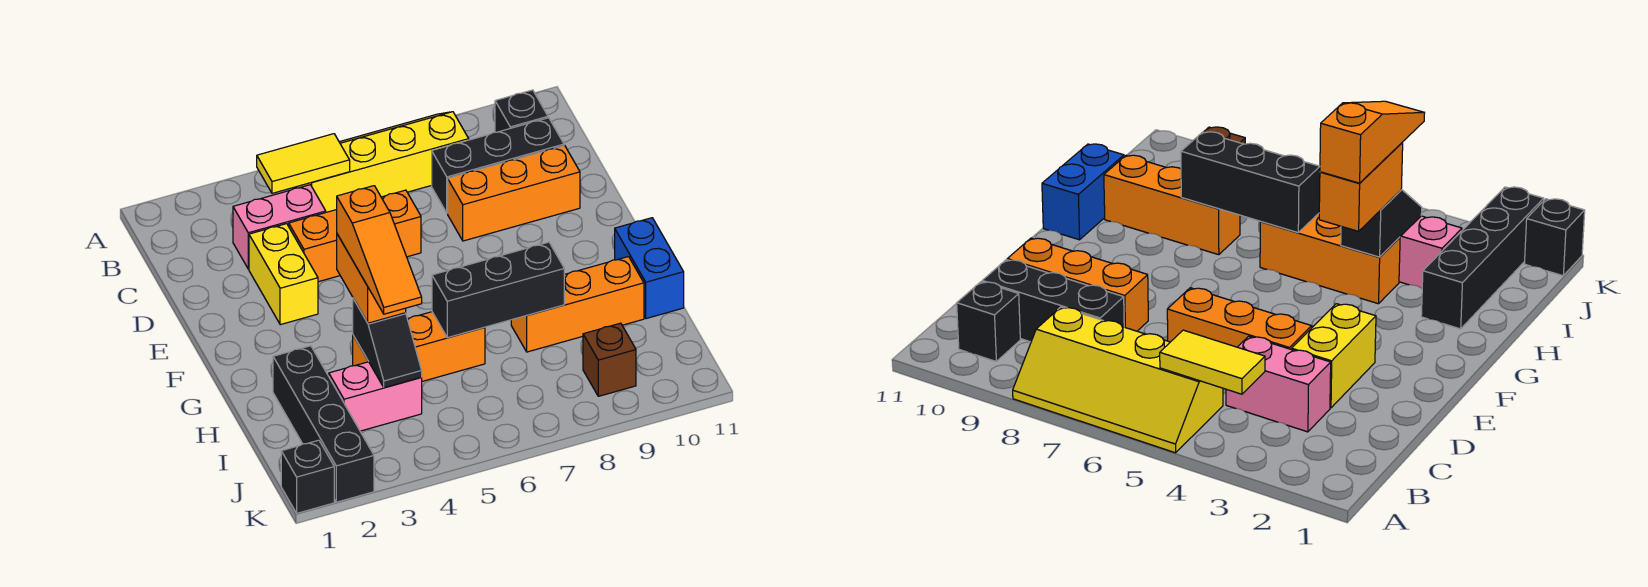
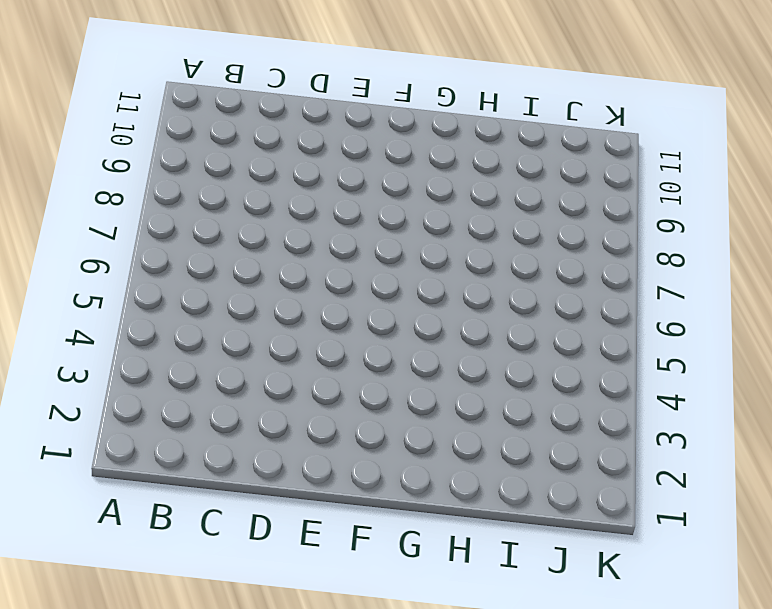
none -> yellow slope A5:B8 level 1 top B
none -> black brick B10 level 1
none -> pink brick C3:C4 level 1

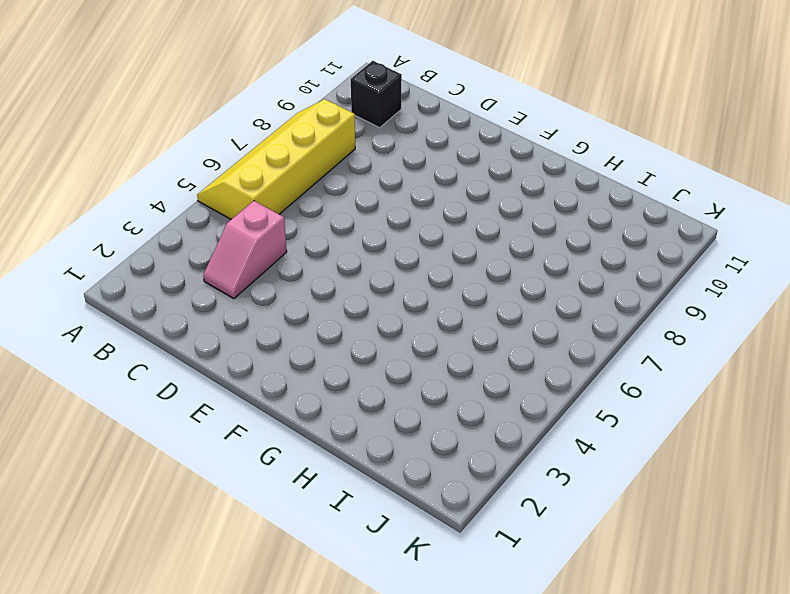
pink slope C3:C4 level 1 top 4 -> pink brick C3:C4 level 1
none -> black brick C8:C10 level 1
none -> yellow brick D3:E3 level 1
none -> orange brick D4:D6 level 1

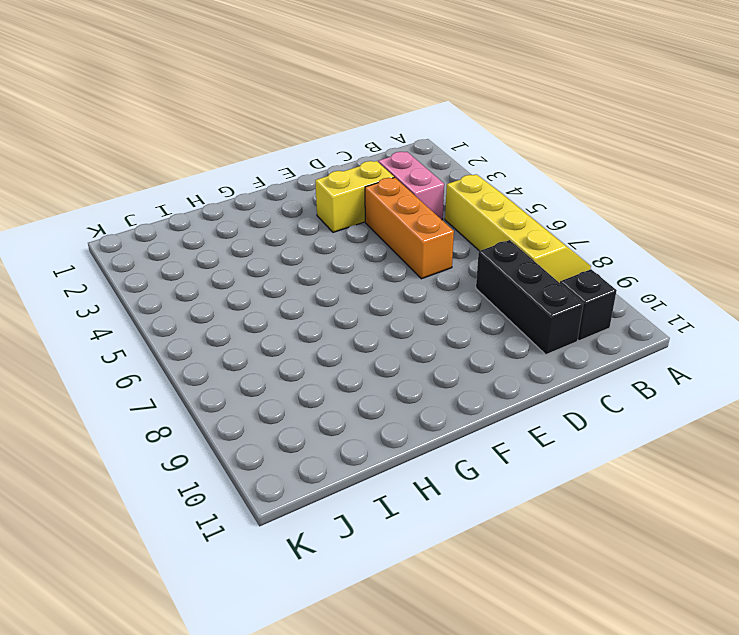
none -> orange brick D8:D10 level 1
none -> blue brick G11:H11 level 1
none -> black brick H2:K2 level 1

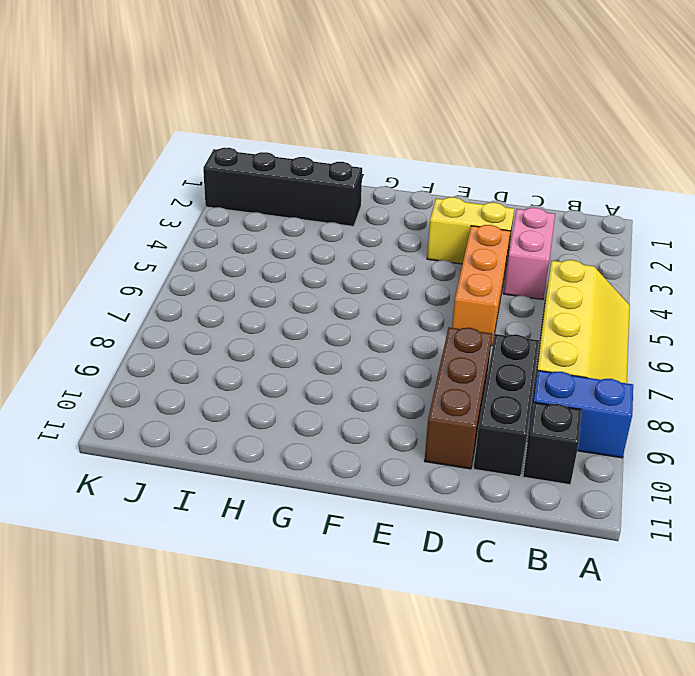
blue brick A9:B9 level 1 -> blue brick G11:H11 level 1
brown brick D8:D10 level 1 -> orange brick D8:D10 level 1
none -> orange brick H4:H6 level 1
none -> orange brick H8:H10 level 1
none -> pink brick I3:I4 level 1

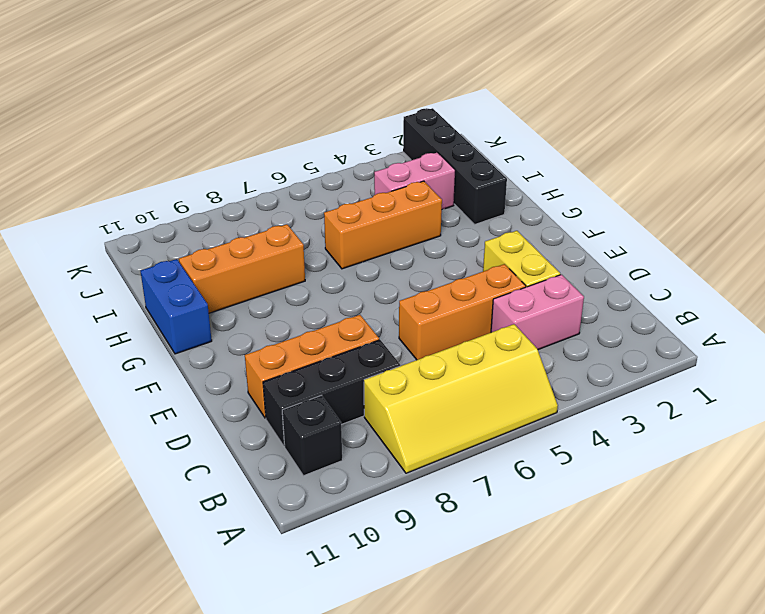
none -> brown brick J9 level 1
none -> black brick K1 level 1
none -> yellow tile B4:B5 level 2

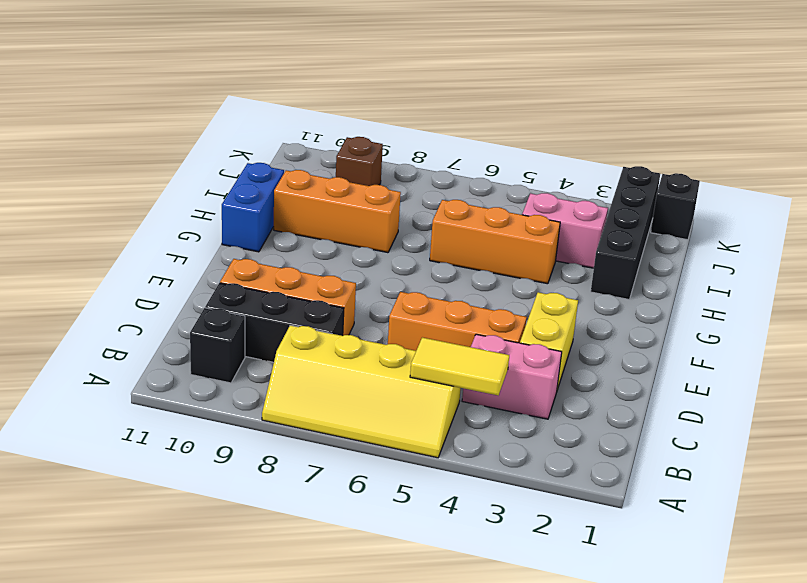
none -> black slope H4:I4 level 2 top H
none -> black brick H6:H8 level 2
none -> orange brick G4:H4 level 3

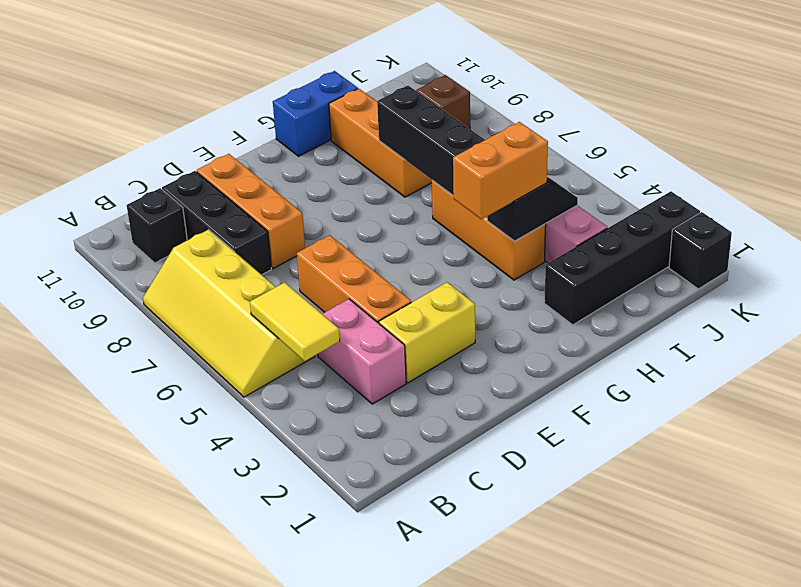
none -> orange slope G4:I4 level 4 top G

